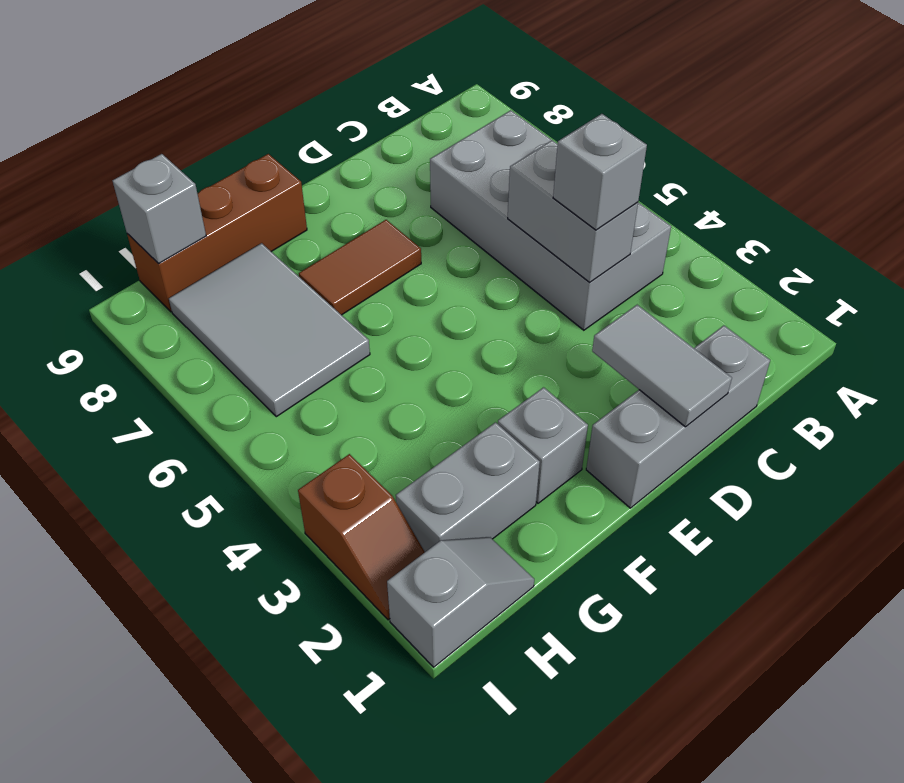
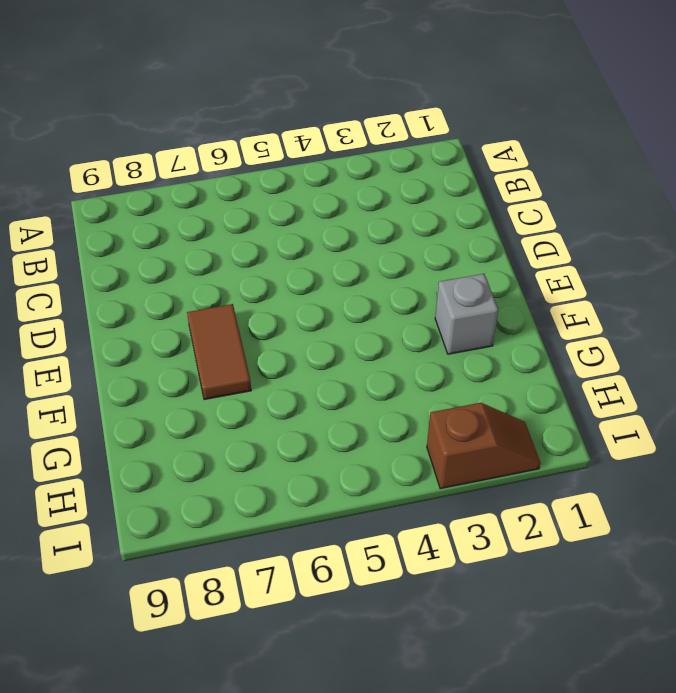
none -> grey brick B4:C7 level 1
none -> grey brick C1:E1 level 1
none -> brown brick F9:H9 level 1

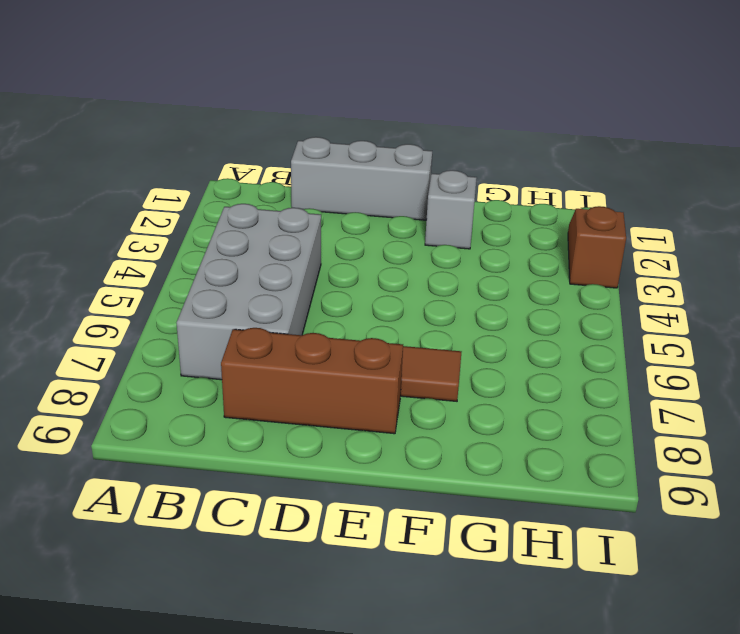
brown brick C8:E8 level 1 -> brown brick F9:H9 level 1
none -> grey brick G2:H2 level 1
none -> grey tile G6:H8 level 1
none -> grey slope H1:I1 level 1 top I

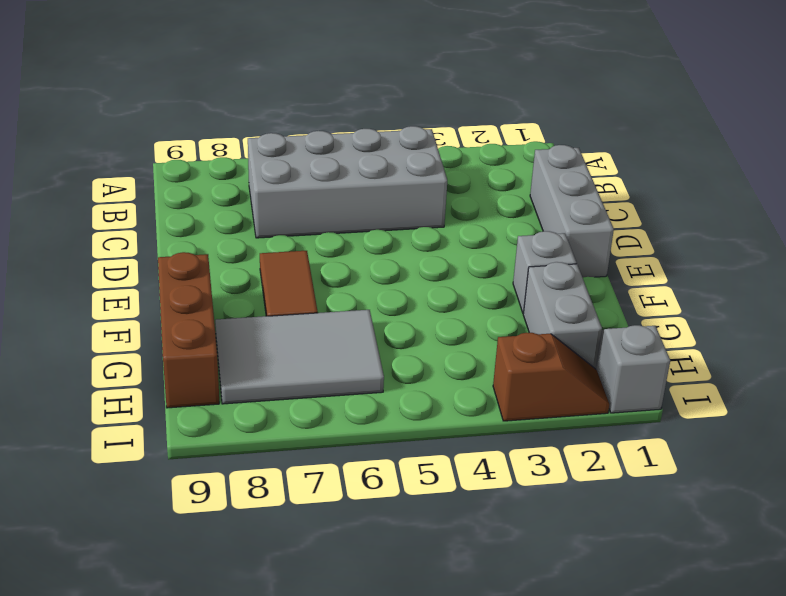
none -> grey brick C4:C5 level 2
none -> grey tile D1:D2 level 2
none -> grey brick H9 level 2

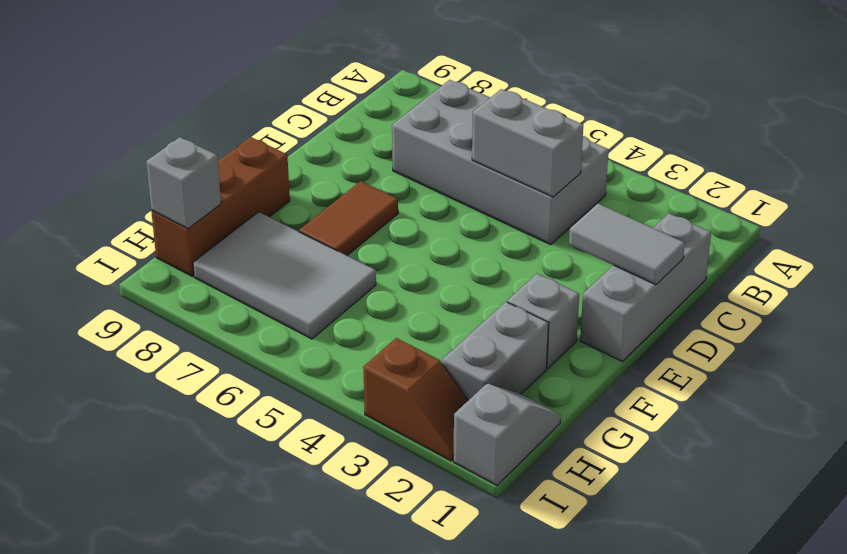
none -> grey brick C4 level 3

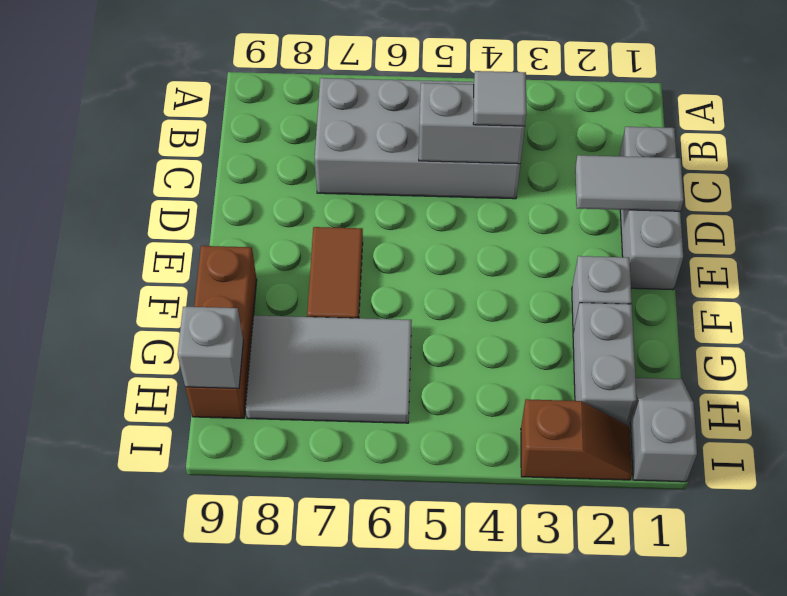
grey tile C4 level 3 -> grey brick C4 level 3

